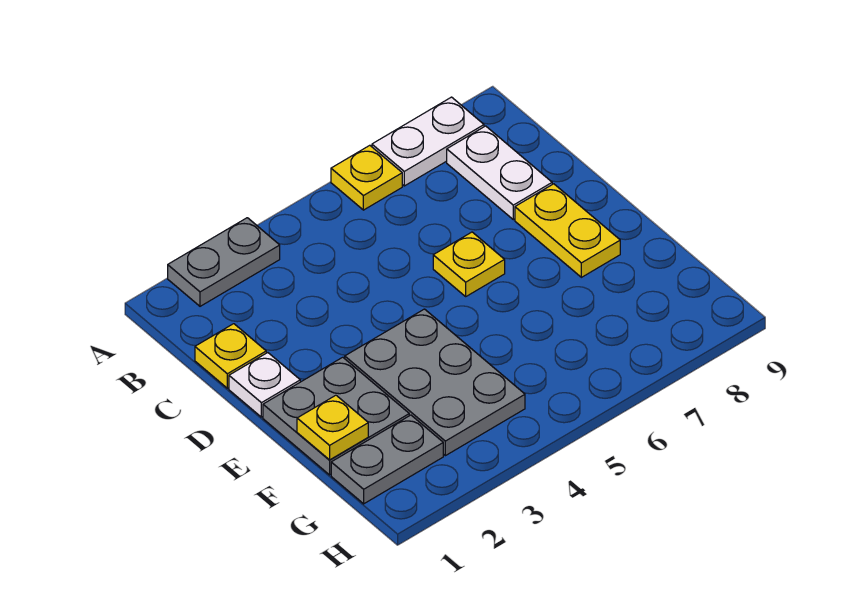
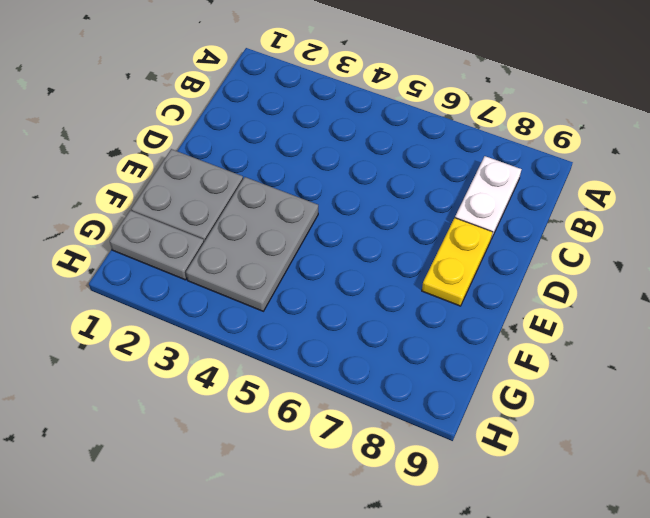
none -> grey plate A2:A3 level 1
none -> yellow plate A6 level 1
none -> white plate A7:A8 level 1

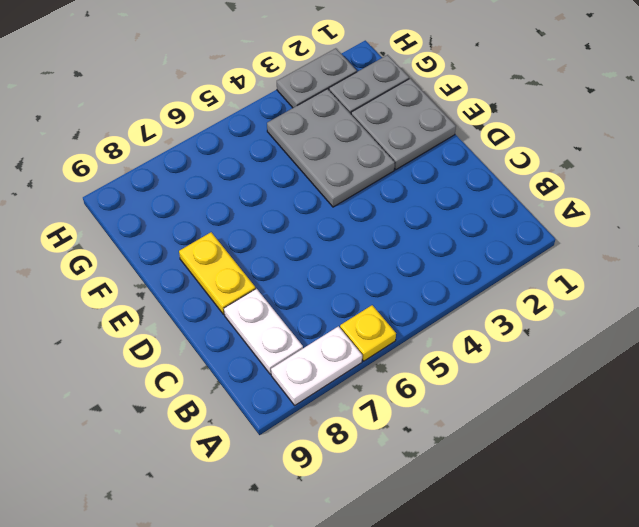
grey plate H2:H3 level 1 -> grey plate A2:A3 level 1
none -> yellow plate C1 level 1
none -> white plate D1 level 1
none -> yellow plate D6 level 1

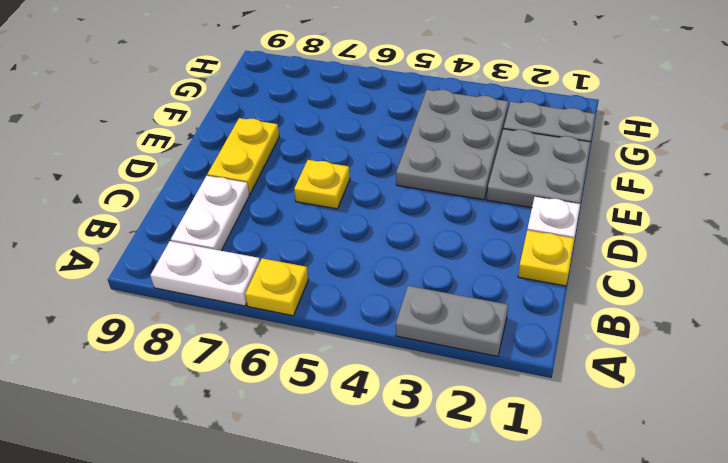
none -> yellow plate F1 level 2

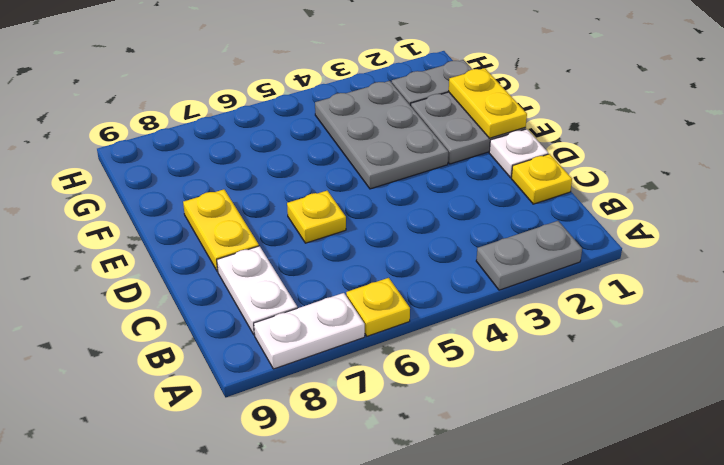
yellow plate E1:F1 level 2 -> yellow plate F1 level 2

